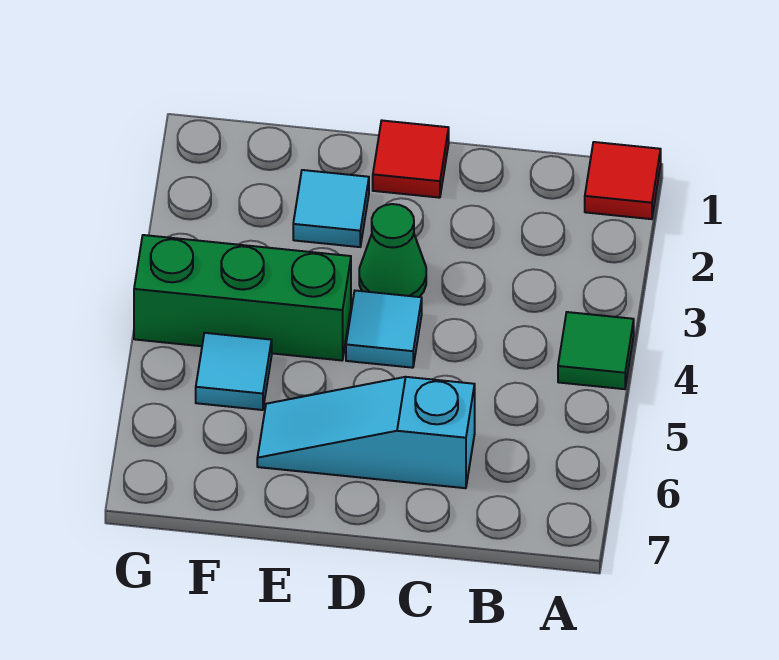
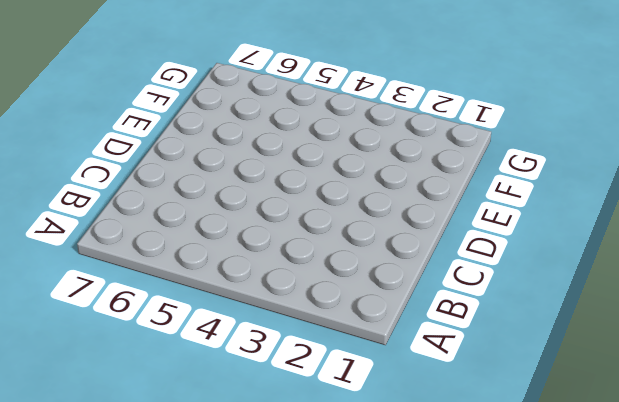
none -> red tile A1 level 1
none -> green tile A4 level 1

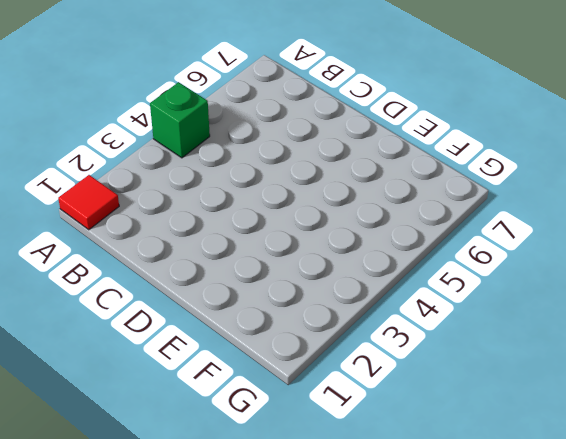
green brick A4 level 1 -> green tile A4 level 1
none -> cyan slope C6:E6 level 1 top C
none -> red tile D1 level 1

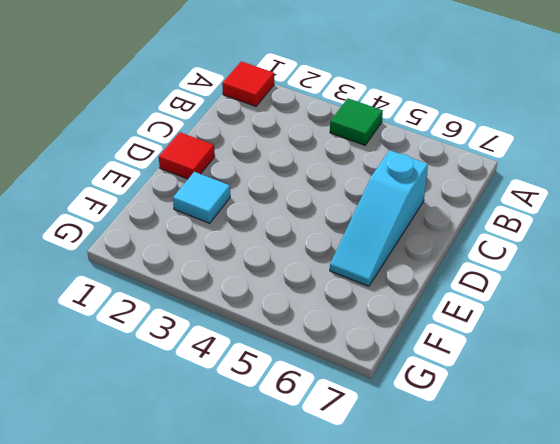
none -> green cone D3 level 1
none -> cyan tile D4 level 1

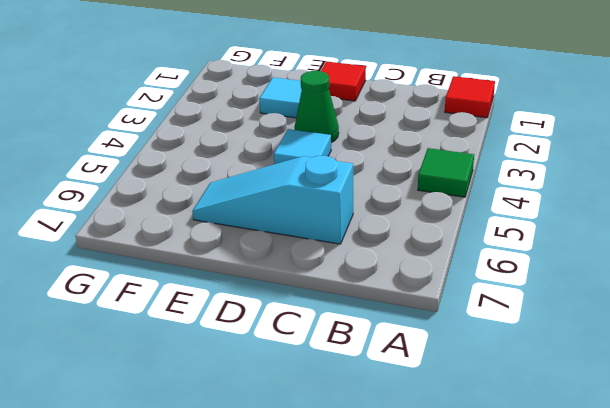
none -> green brick E4:G4 level 1
none -> cyan tile F5 level 1

